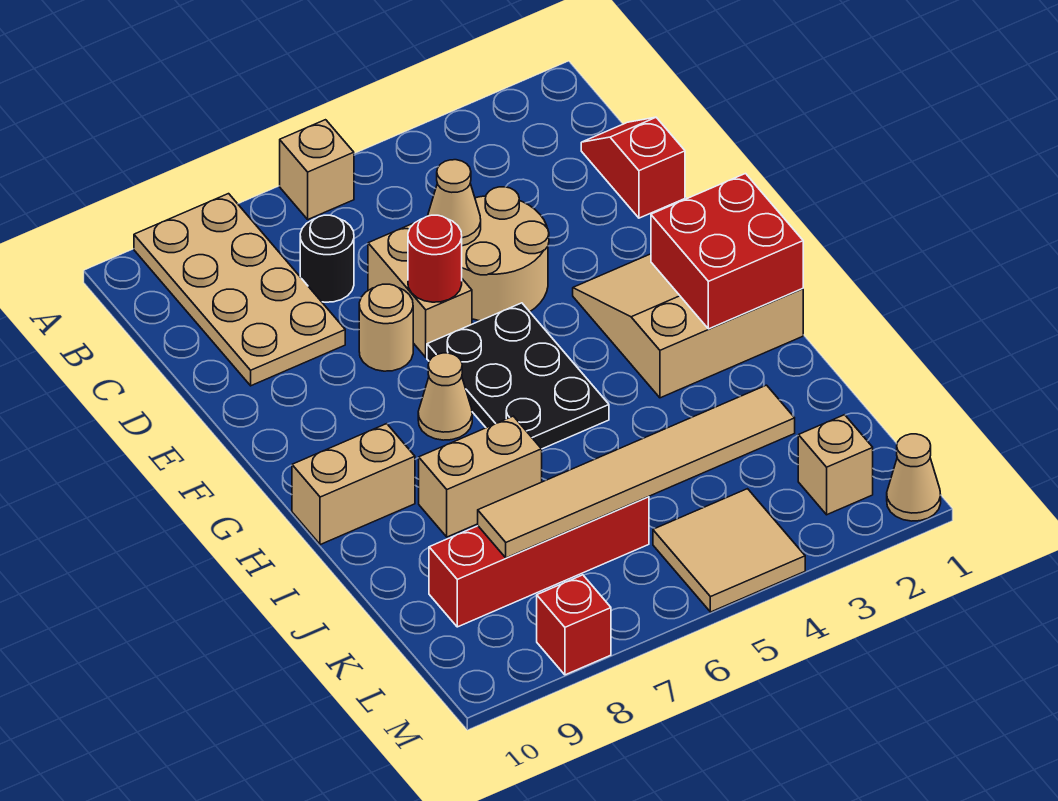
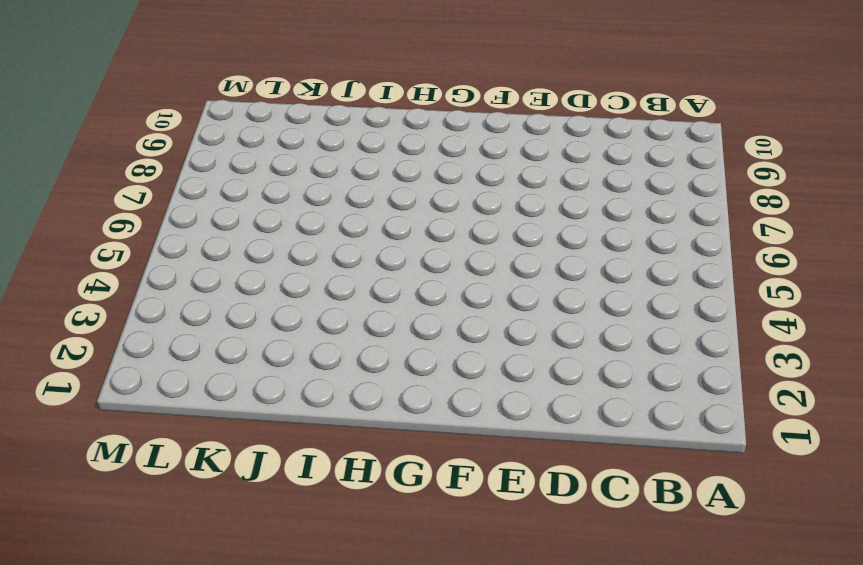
none -> tan brick A6 level 1
none -> tan plate A8:D9 level 1
none -> red slope C1:D1 level 1 top D

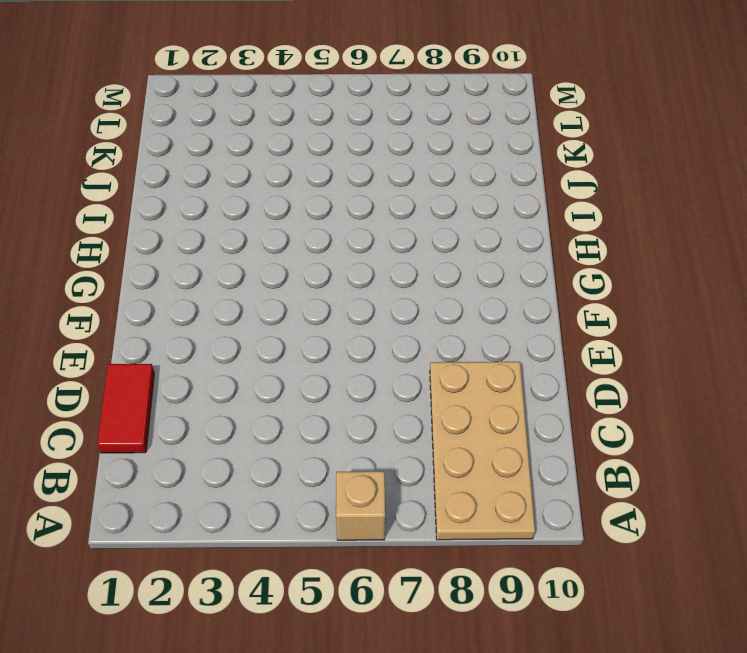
red tile C1:D1 level 1 -> red slope C1:D1 level 1 top D
none -> black round brick C7 level 1
none -> tan round brick D4:E5 level 1
none -> tan brick D6:E6 level 1

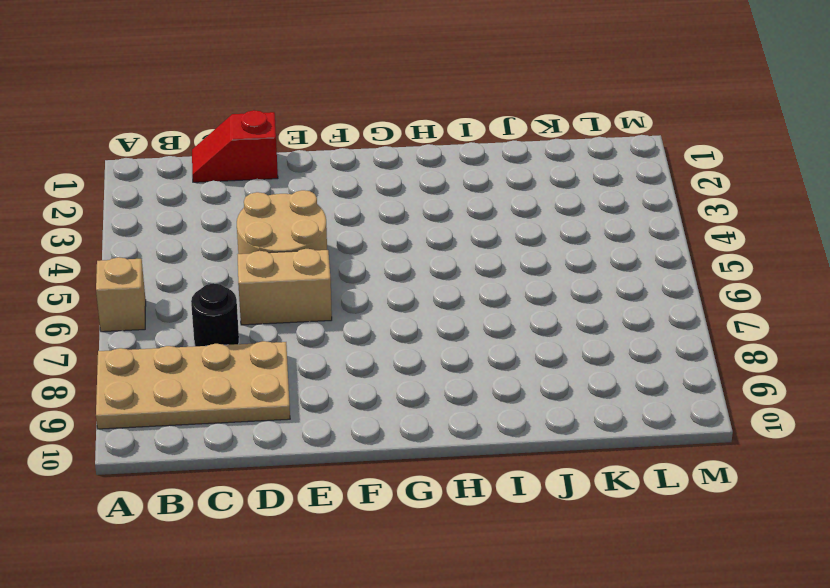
none -> tan round brick E7 level 1
none -> tan slope F1:H3 level 1 top H
none -> black plate F5:H6 level 1

